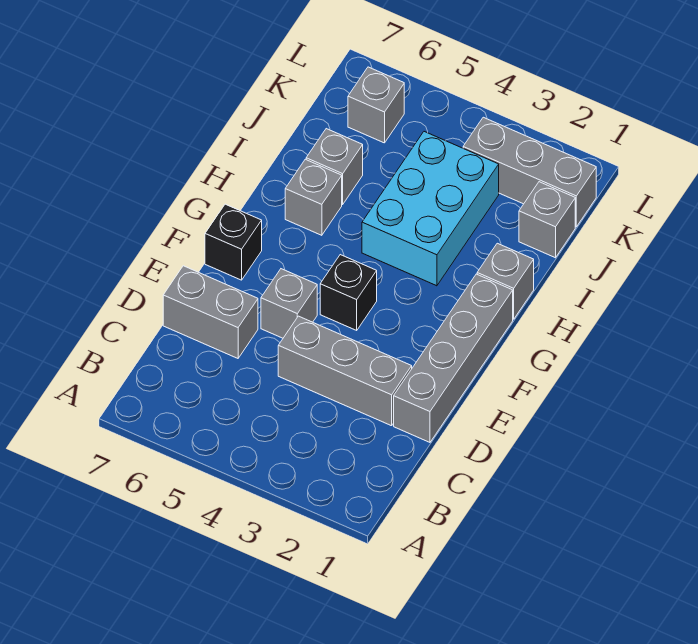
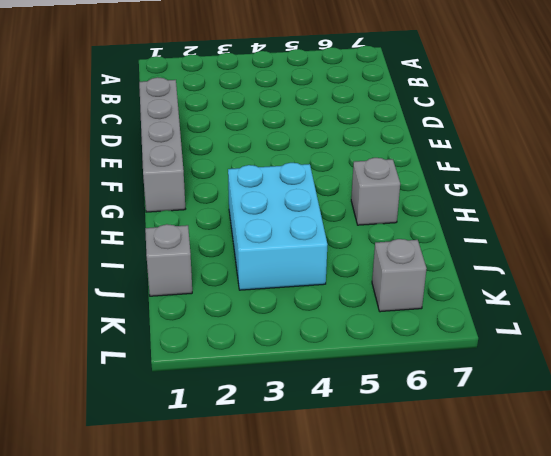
none -> grey brick D2:D4 level 1
none -> grey brick D6:D7 level 1
none -> grey brick E5 level 1

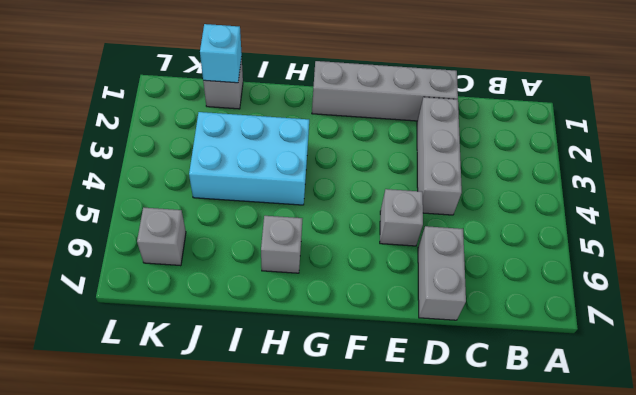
cyan brick J1 level 2 -> none
none -> black brick F4 level 1
none -> black brick F7 level 1
none -> grey brick H1 level 1

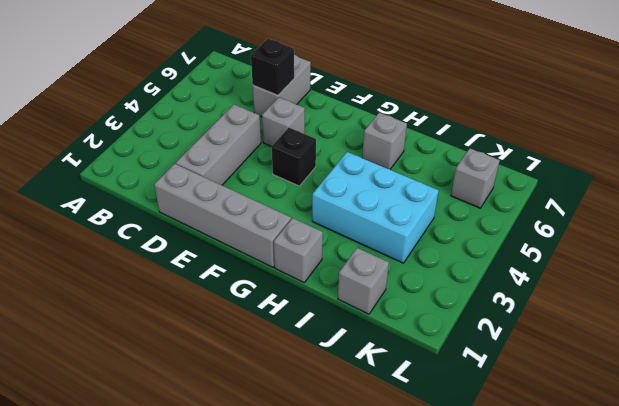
black brick D6 level 2 -> black brick F7 level 1
none -> grey brick I6 level 1
none -> grey brick K1:K3 level 1

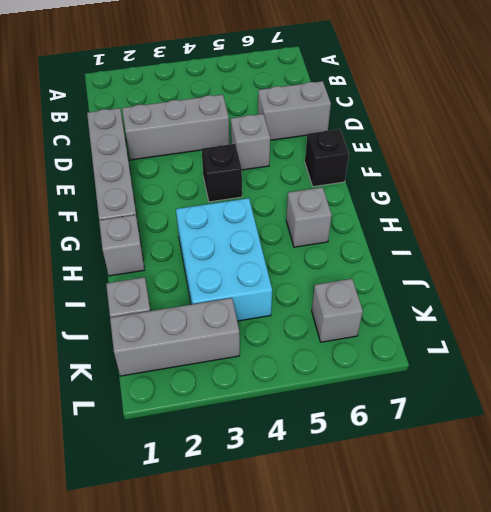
none -> grey brick I6 level 1

